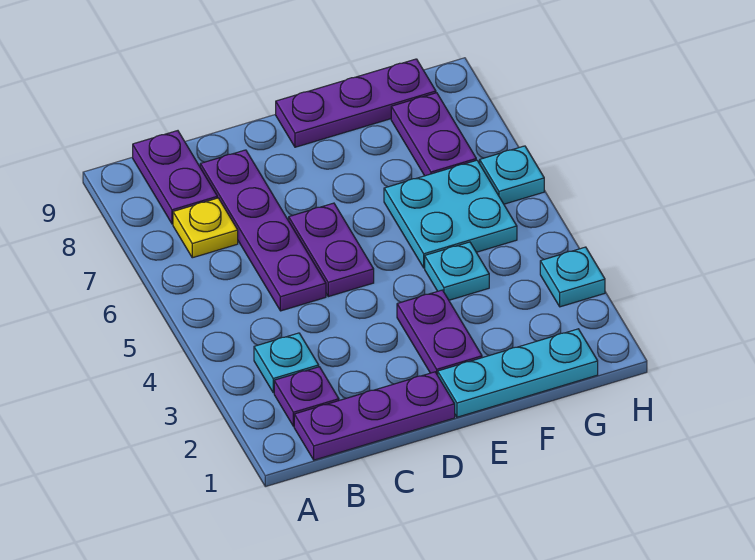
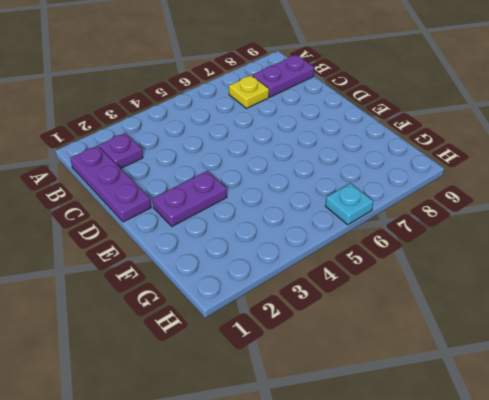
none -> cyan plate B3 level 1
none -> purple plate C5:C8 level 1
none -> purple plate D5:D6 level 1

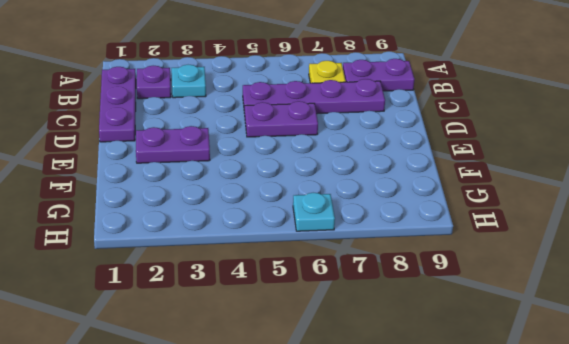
none -> cyan plate E1:G1 level 1
none -> purple plate E9:G9 level 1
none -> cyan plate F4 level 1

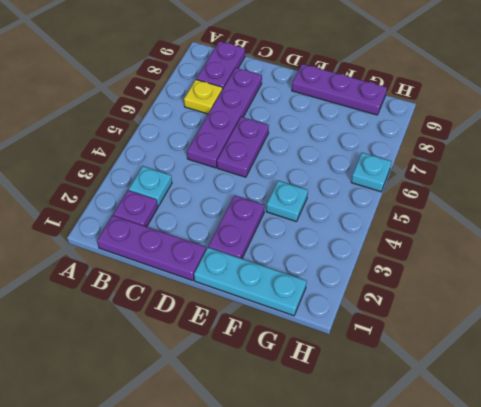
none -> cyan plate F5:G6 level 1
none -> purple plate G7:G8 level 1
none -> cyan plate H3 level 1

